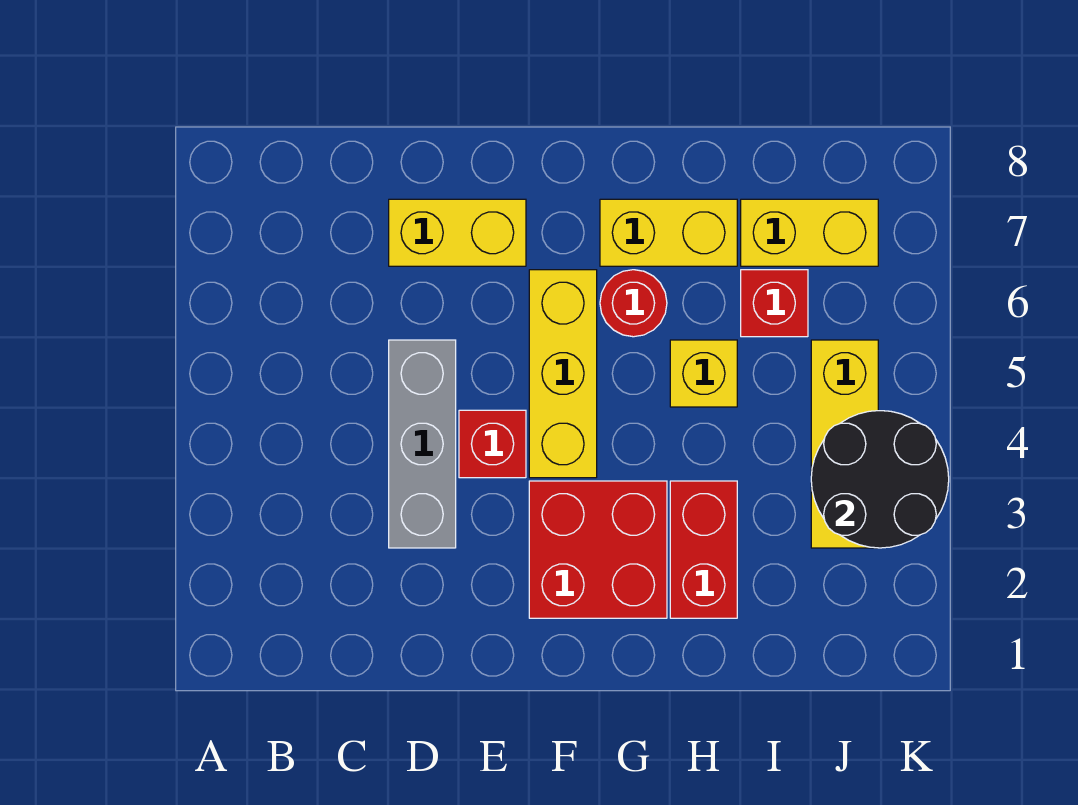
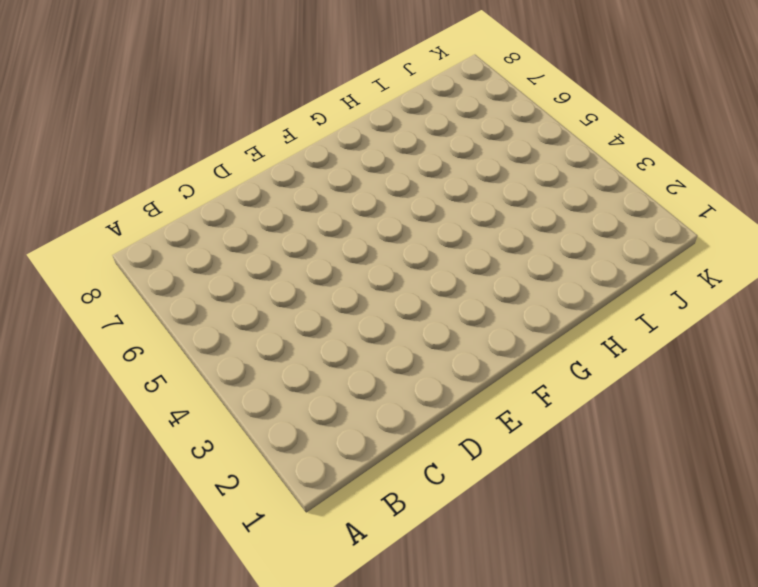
none -> grey brick D3:D5 level 1
none -> yellow brick D7:E7 level 1
none -> red brick E4 level 1

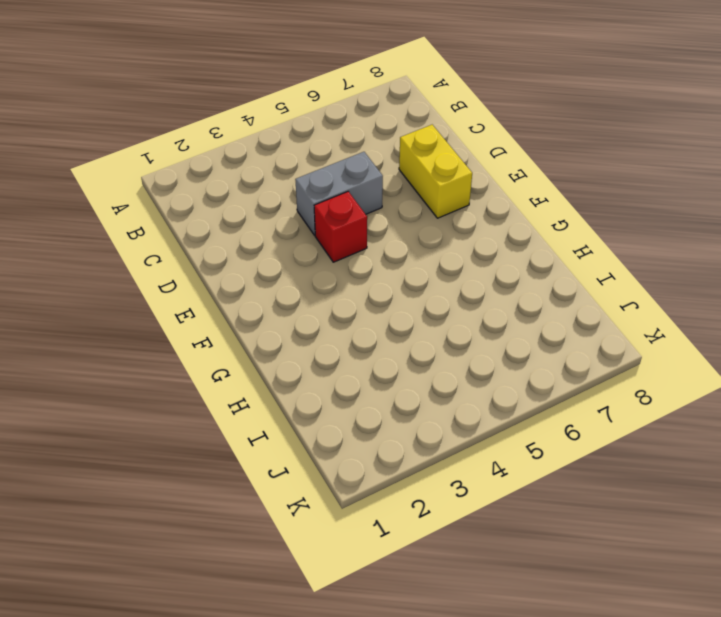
grey brick D4:D5 level 1 -> grey brick D3:D5 level 1
none -> red brick F2:G3 level 1
none -> yellow brick F4:F6 level 1
none -> red round brick G6 level 1

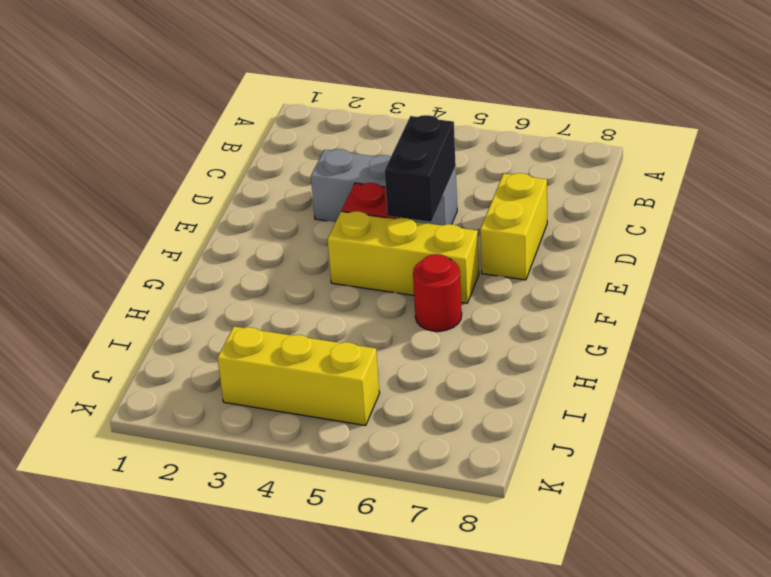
black brick D5:E5 level 2 -> none
none -> red brick F2:G3 level 1
none -> yellow brick G7:H7 level 1
none -> red brick H2:H3 level 1

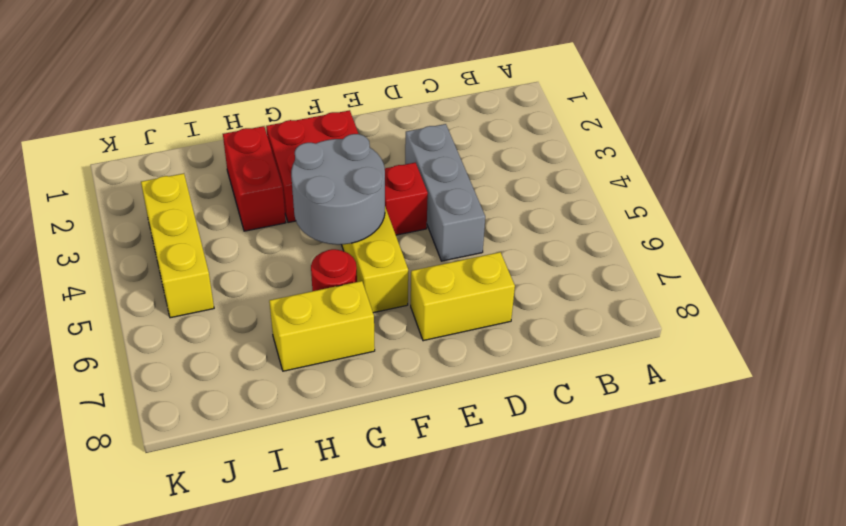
grey round brick F4:G5 level 2 -> none
none -> yellow brick H5 level 1
none -> red brick I6 level 1
none -> yellow brick I7:J7 level 1

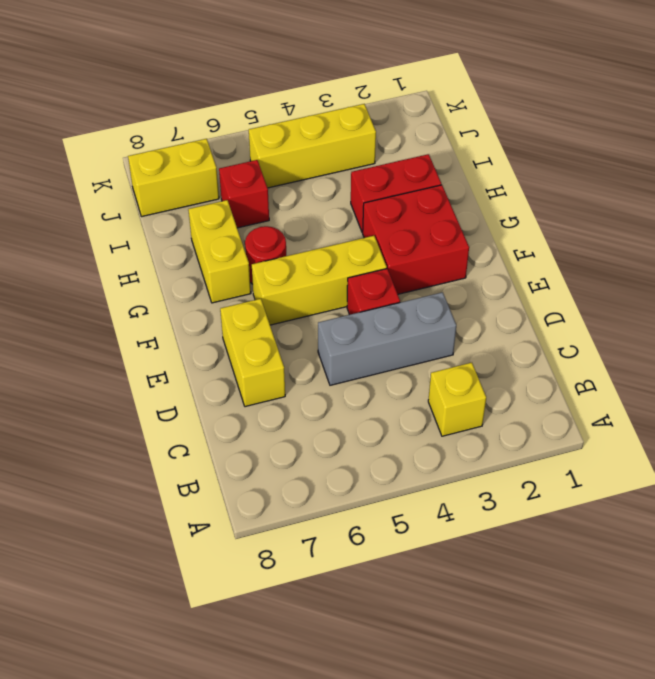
yellow brick B3 level 1 -> yellow brick H5 level 1
yellow brick J7:J8 level 1 -> yellow brick I7:J7 level 1
none -> black round brick J3:K4 level 2

